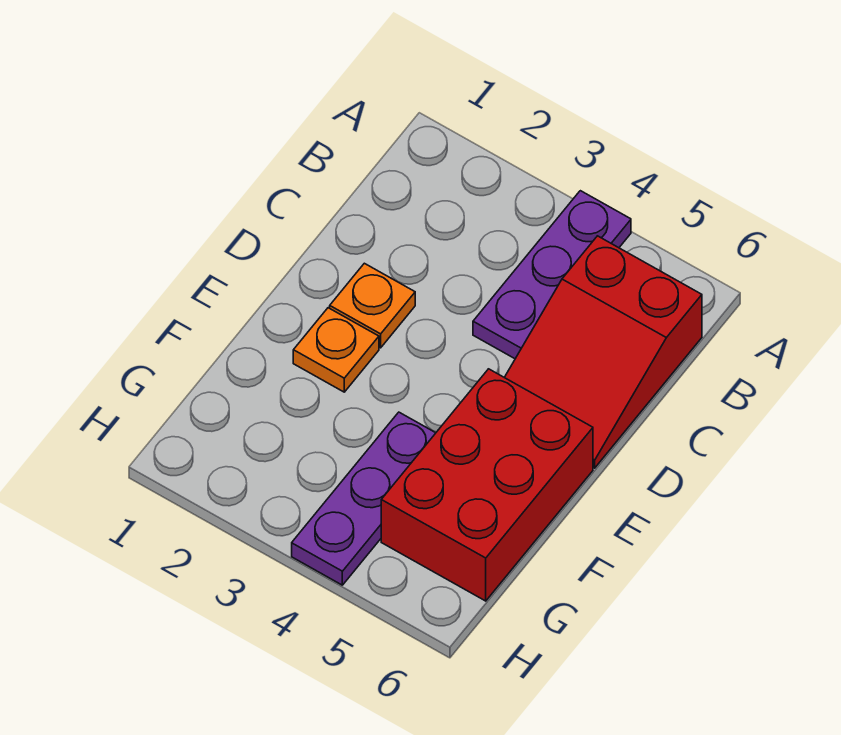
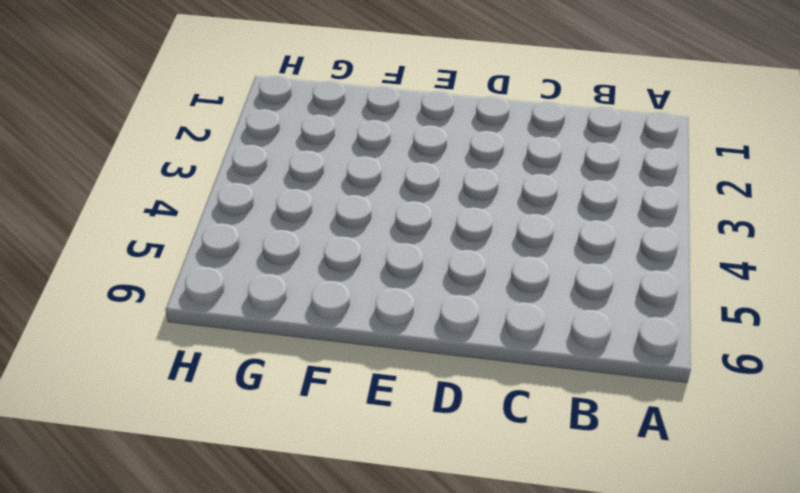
none -> purple plate A4:C4 level 1
none -> red slope B5:D6 level 1 top B

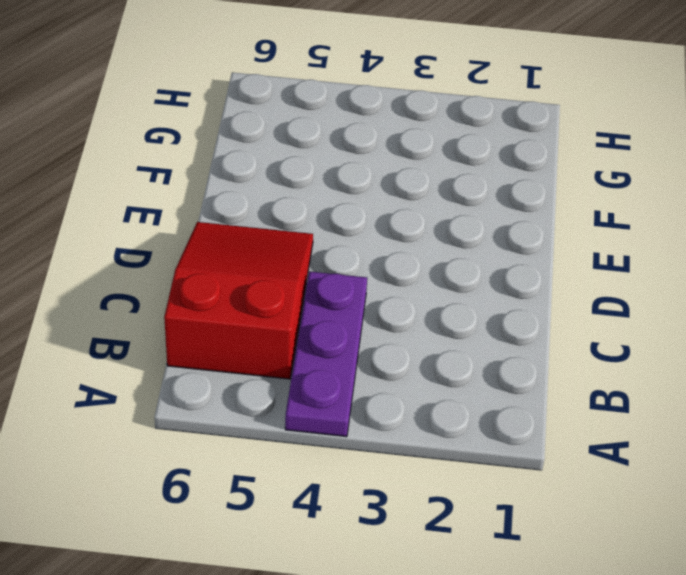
none -> orange plate D2 level 1
none -> orange plate E2 level 1

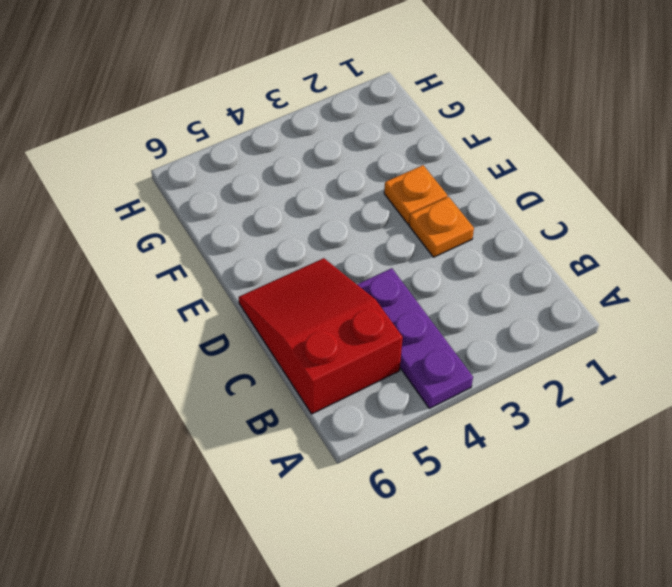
none -> red brick E5:G6 level 1
none -> purple plate F4:H4 level 1

